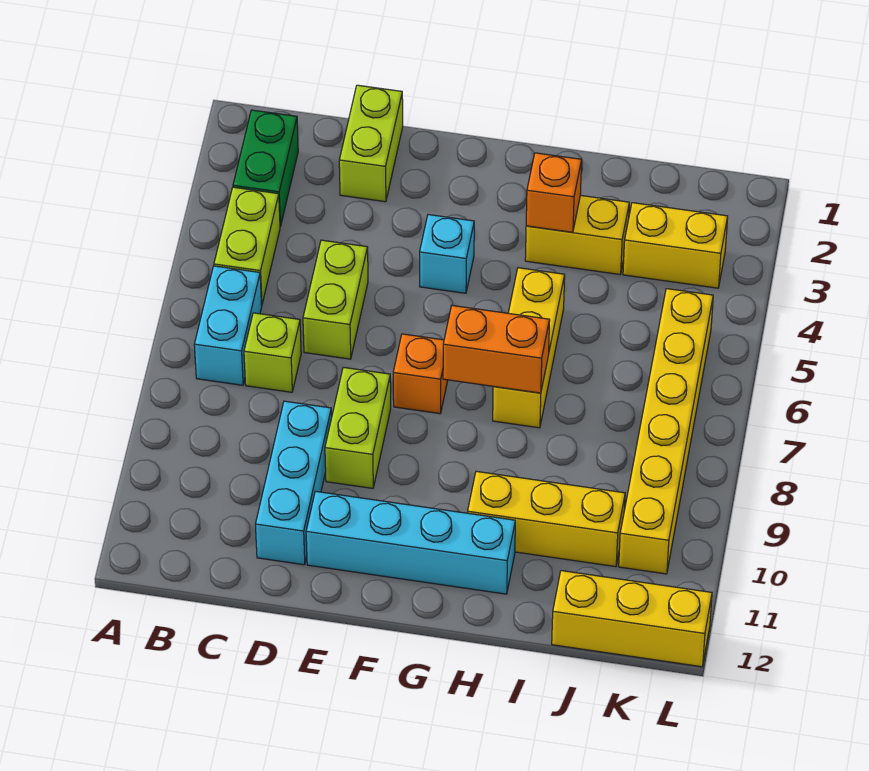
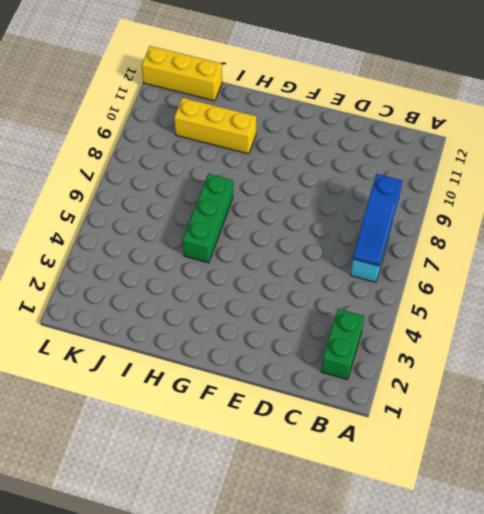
blue slope B6:B8 level 2 top 8 -> none
green brick H5:H7 level 1 -> yellow brick H5:H7 level 1
none -> lime brick B4:B5 level 1
none -> lime brick C7 level 1
none -> lime brick D1:D2 level 1

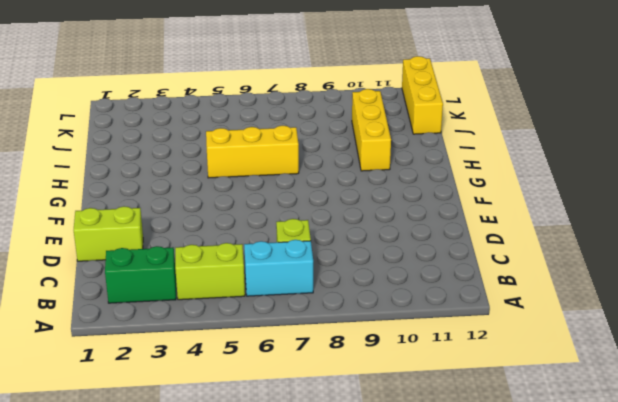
none -> lime brick D5:D6 level 1
none -> cyan brick D9:D11 level 1
none -> lime brick E8:E9 level 1

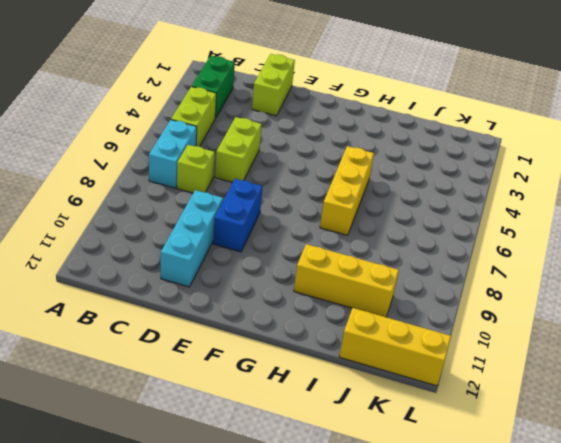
blue brick E8:E9 level 1 -> lime brick E8:E9 level 1
none -> cyan brick E11:H11 level 1
none -> cyan brick F4 level 1
none -> orange brick F7 level 1

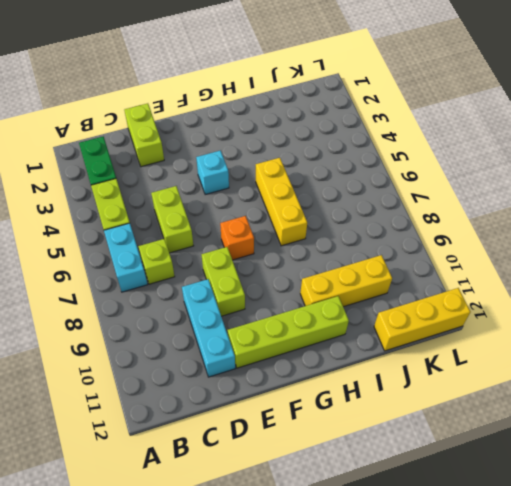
lime brick E11:H11 level 1 -> cyan brick E11:H11 level 1
none -> yellow brick H3:I3 level 1
none -> yellow brick J3:K3 level 1
none -> yellow brick K5:K10 level 1

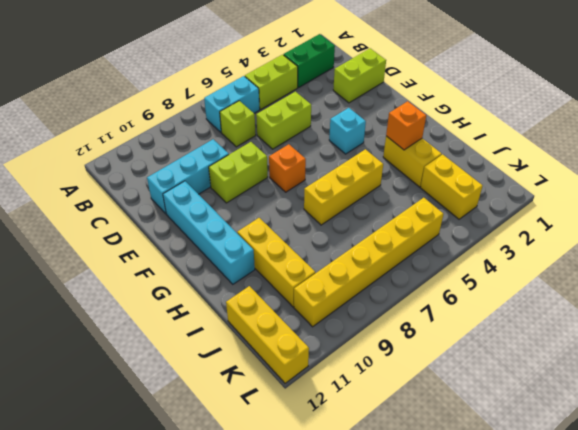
none -> orange brick G7:H7 level 2

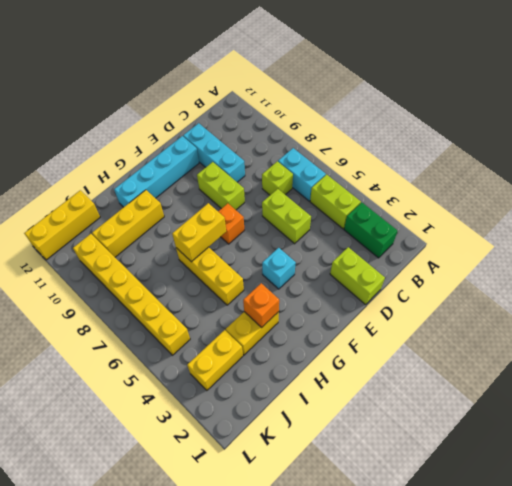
yellow brick G7:H7 level 2 -> orange brick G7:H7 level 2

